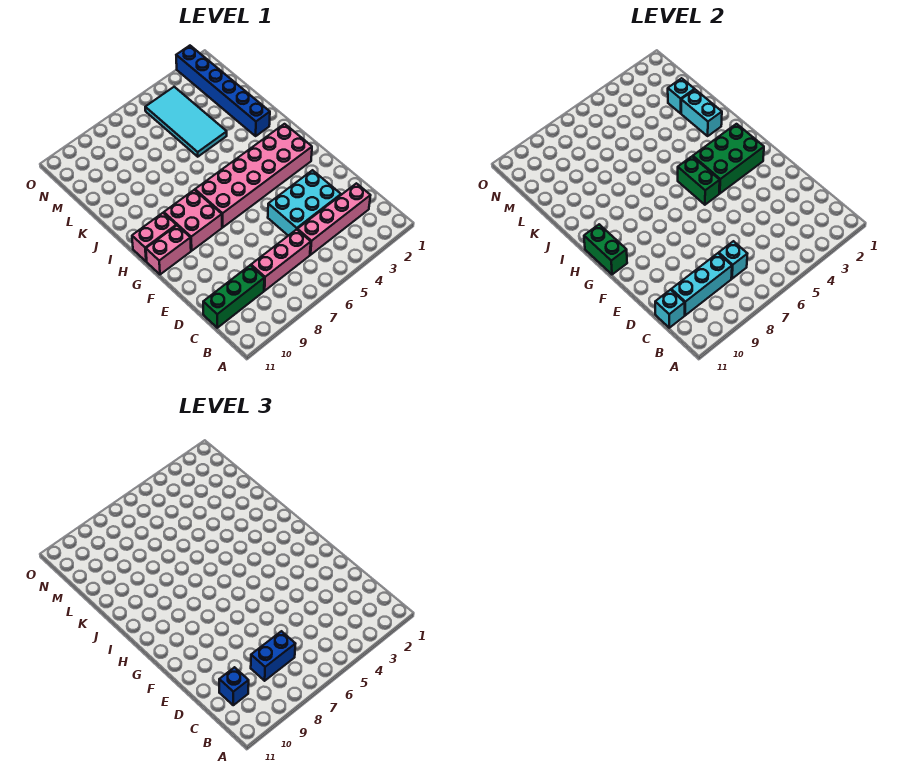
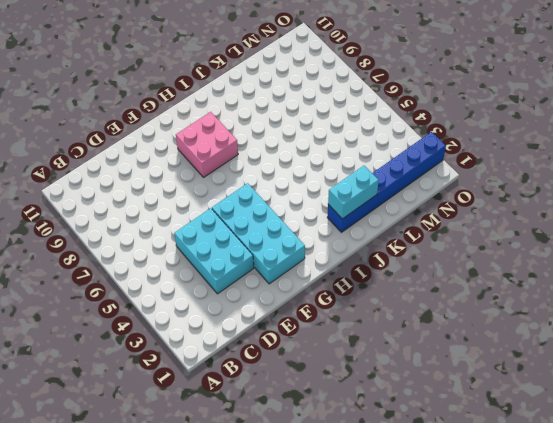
cyan brick F2:G5 level 1 -> pink brick G2:H7 level 1
none -> pink brick C2:C5 level 1
none -> pink brick C6:C8 level 1
none -> green brick C9:C11 level 1

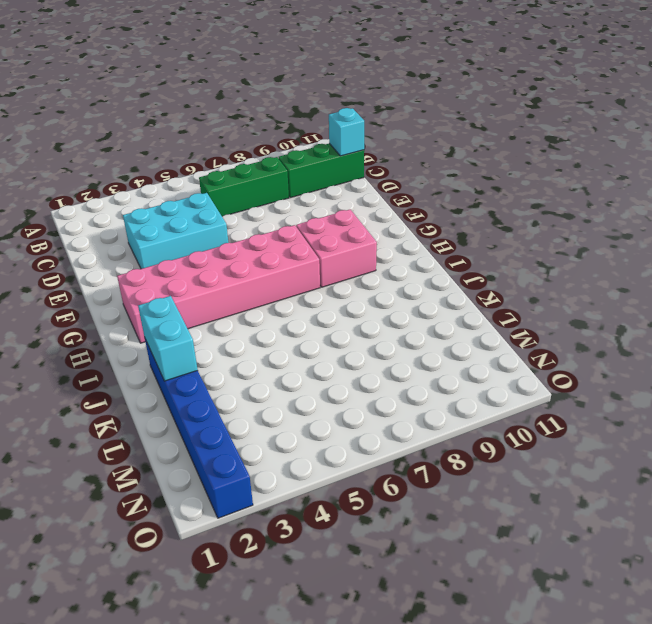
green brick C6:C8 level 1 -> pink brick C6:C8 level 1
none -> pink brick C2:C5 level 1
none -> pink brick G10:G11 level 1
none -> pink brick H10:H11 level 1

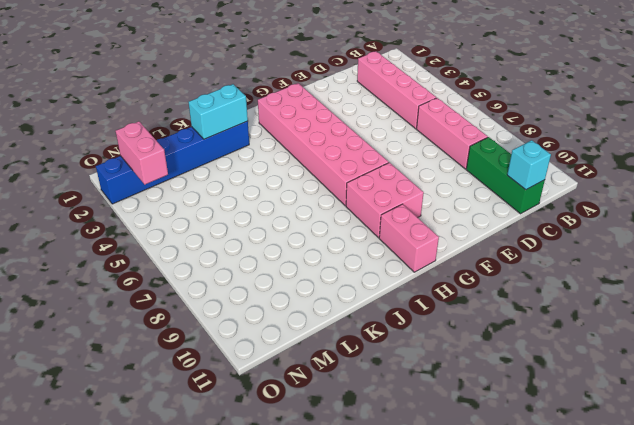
pink brick N2:N3 level 2 -> pink brick G10:G11 level 1
none -> cyan brick D3:E5 level 1
none -> cyan tile K4:N5 level 1
none -> cyan brick C7 level 2

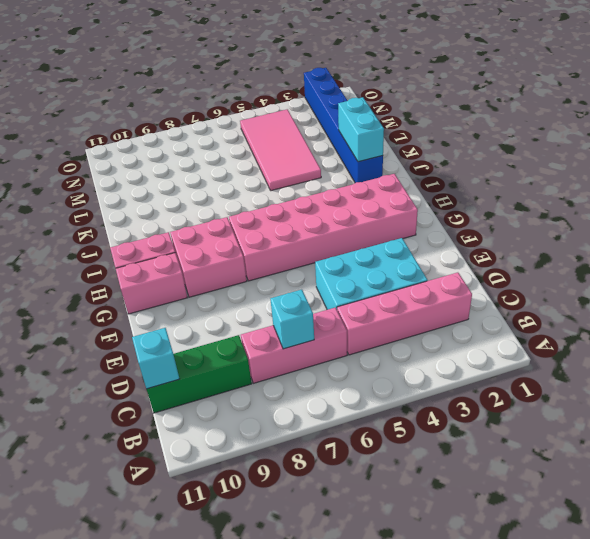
pink tile K4:N5 level 1 -> cyan tile K4:N5 level 1
none -> cyan brick C8:C10 level 2
none -> green brick G2:H4 level 2
none -> green brick G5:H5 level 2

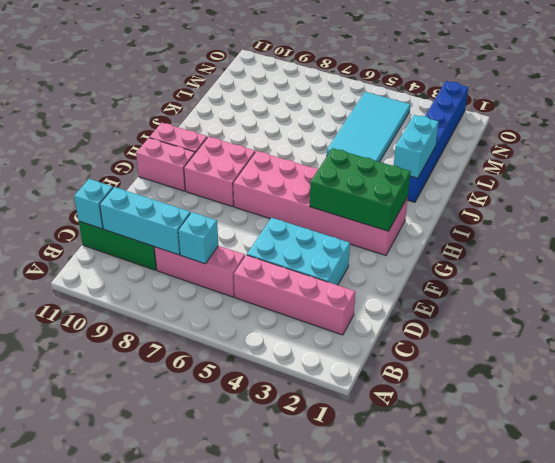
none -> green brick G5:H5 level 2
none -> green brick G11:H11 level 2
none -> cyan brick L2 level 2

